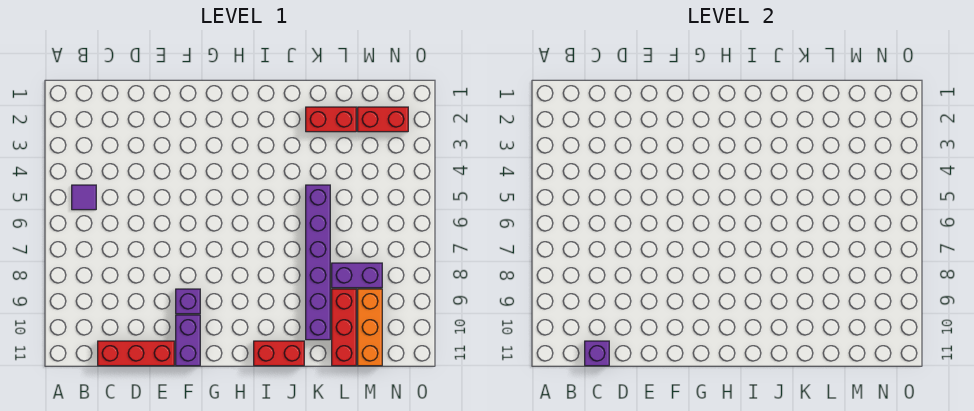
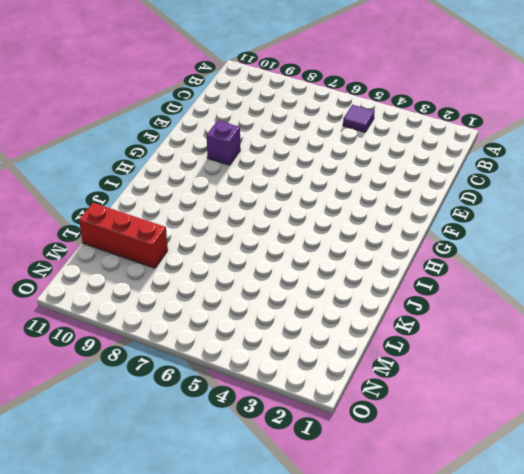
none -> red brick C11:E11 level 1
none -> purple brick F10:F11 level 1
none -> red brick I11:J11 level 1

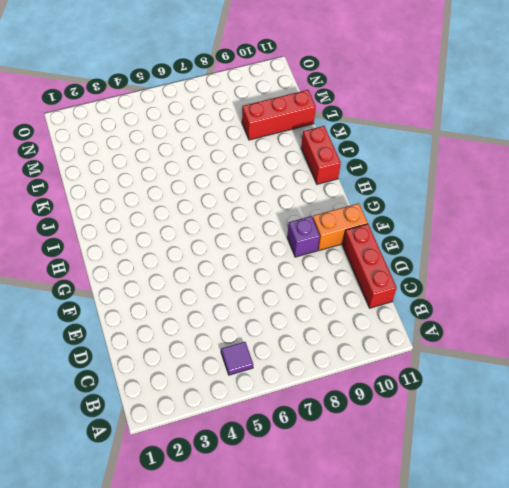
orange brick F10:F11 level 1 -> purple brick F10:F11 level 1
none -> red brick K2:L2 level 1
none -> purple brick K5:K10 level 1
none -> purple brick L8:M8 level 1

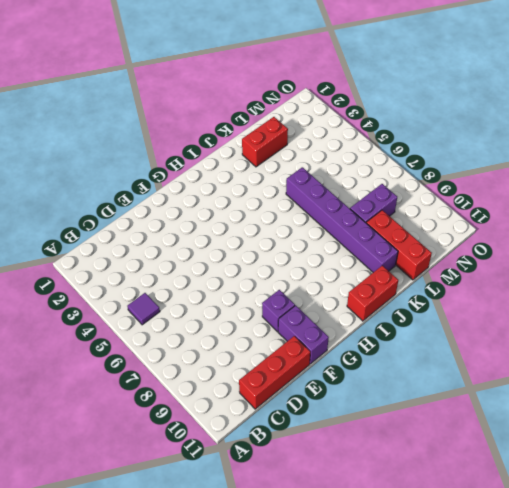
none -> red brick M2:N2 level 1
none -> orange brick M9:M11 level 1
none -> purple brick C11 level 2

